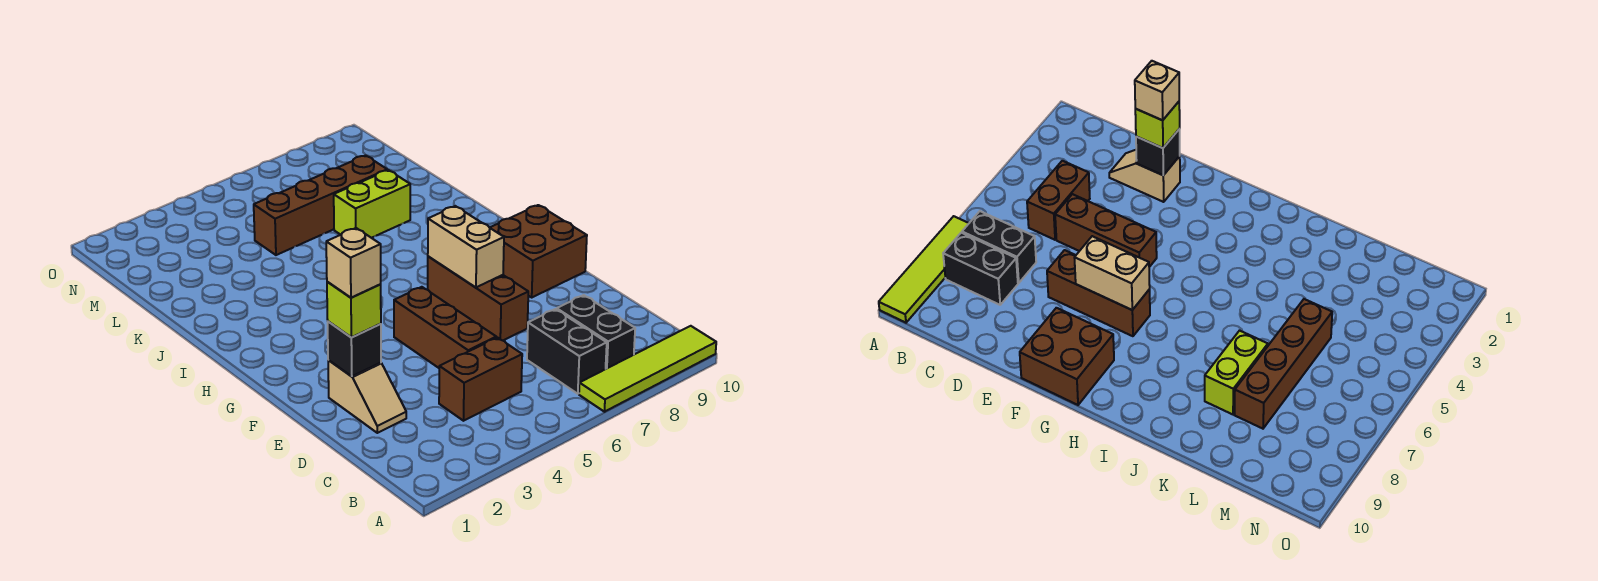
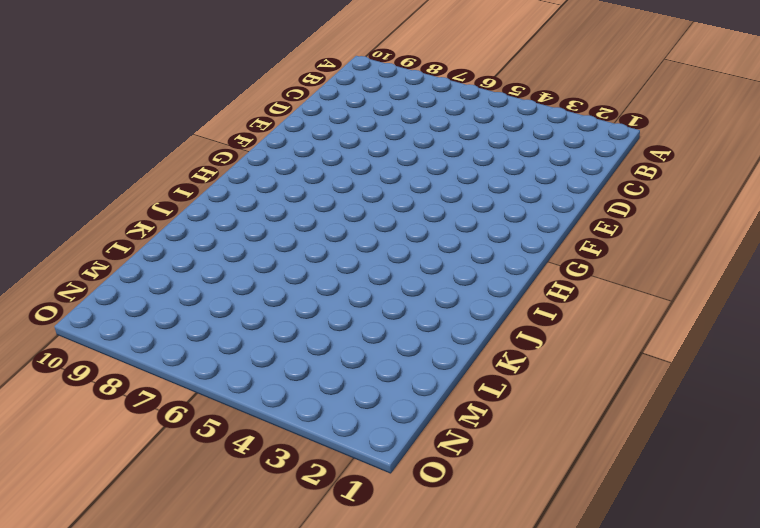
none -> lime tile A7:A10 level 1
none -> black brick B7:C7 level 1
none -> black brick B8:C8 level 1

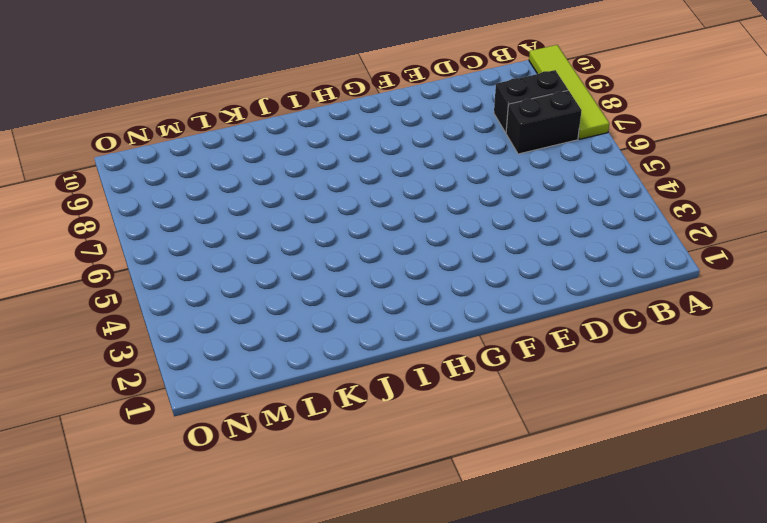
none -> brown brick C4:C5 level 1
none -> tan slope D2:E2 level 1 top E
none -> brown brick D5:F5 level 1

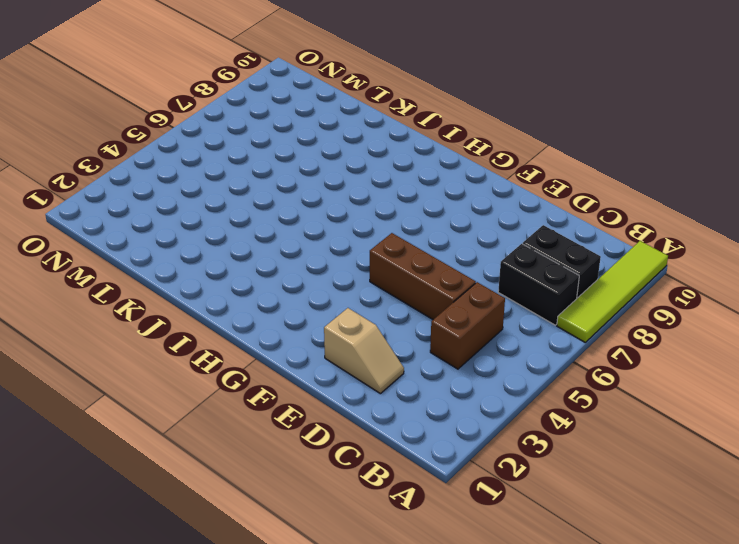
none -> brown brick E7:G7 level 1
none -> brown brick F9:G10 level 1
none -> lime brick K7:K8 level 1

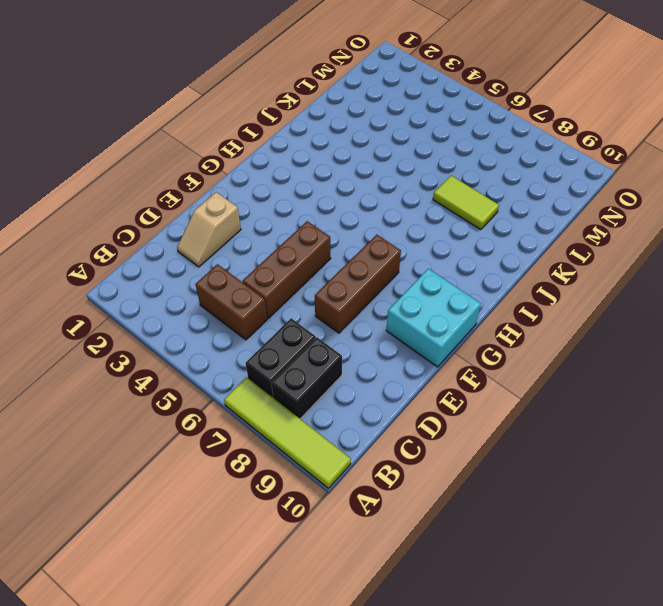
cyan brick F9:G10 level 1 -> brown brick F9:G10 level 1
lime tile K7:K8 level 1 -> lime brick K7:K8 level 1
none -> brown brick L5:L8 level 1
none -> black brick E2 level 2
none -> tan brick F7:G7 level 2

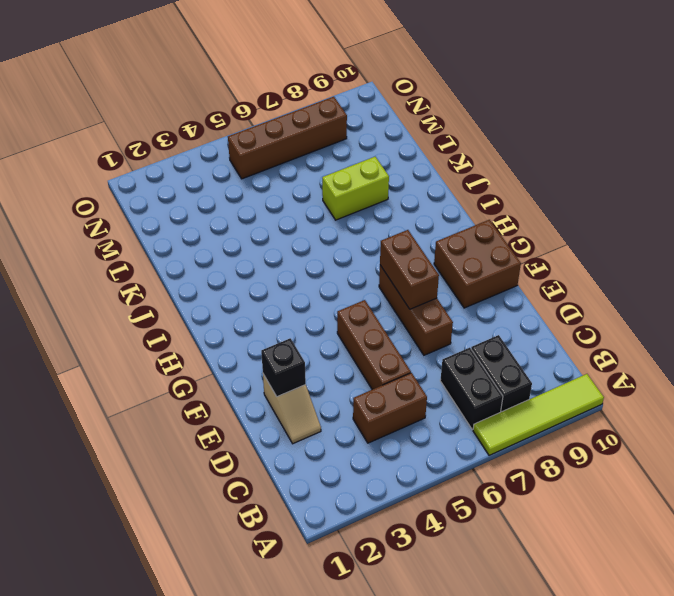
brown brick F7:G7 level 2 -> tan brick F7:G7 level 2
brown brick N5:N8 level 1 -> brown brick L5:L8 level 1
none -> lime brick E2 level 3
none -> tan brick E2 level 4

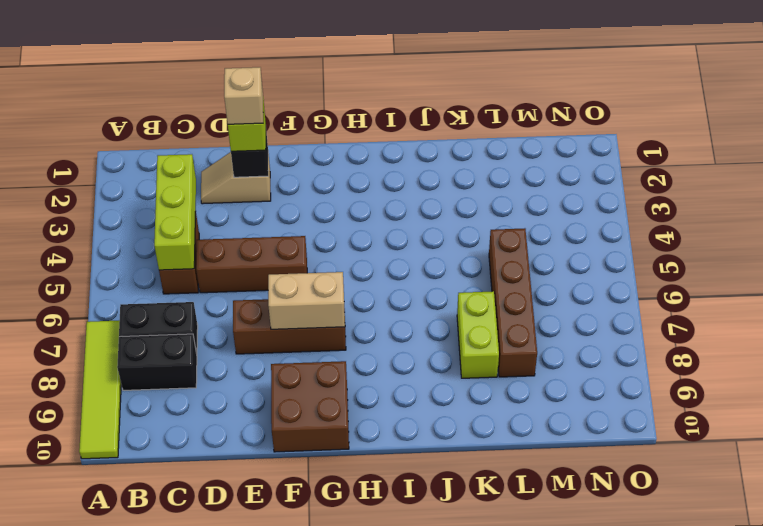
lime brick C3:C5 level 2 -> none

